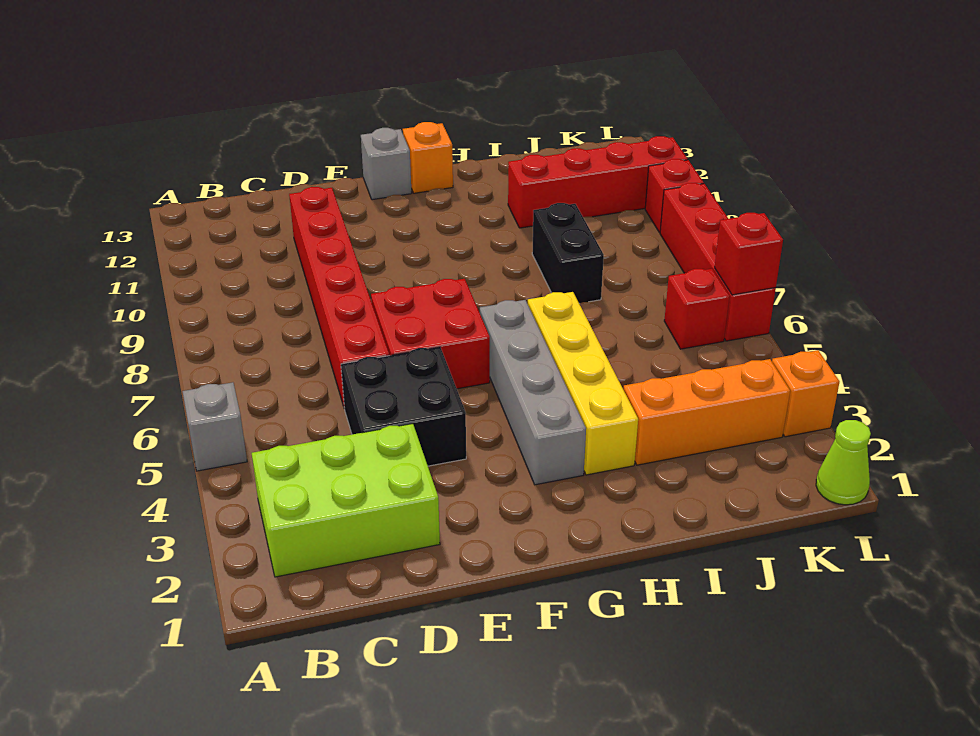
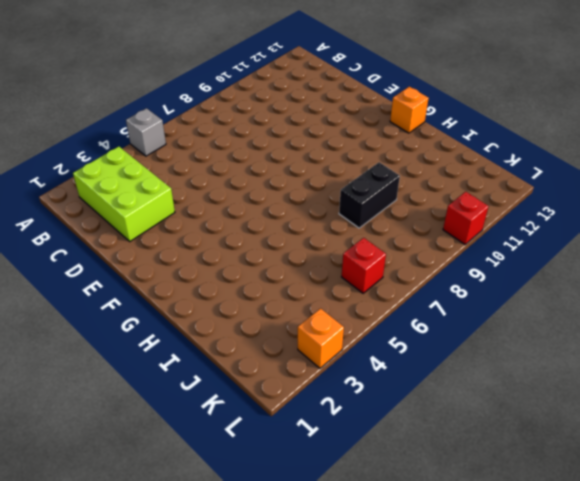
none -> black brick D4:E5 level 1
none -> red brick D6:D11 level 1
none -> red brick E6:F7 level 1

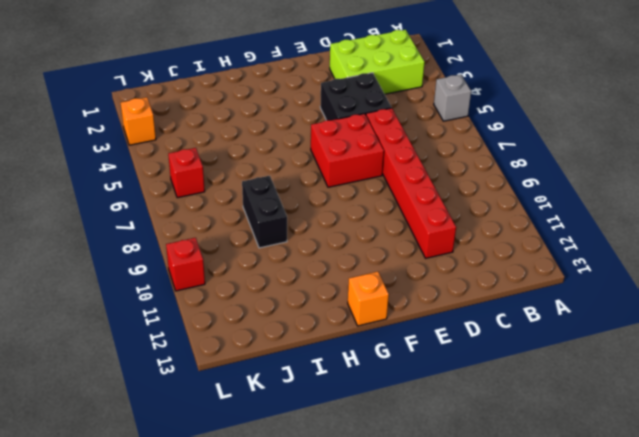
none -> grey brick F13 level 1
none -> grey brick G3:G6 level 1
none -> yellow brick H3:H6 level 1

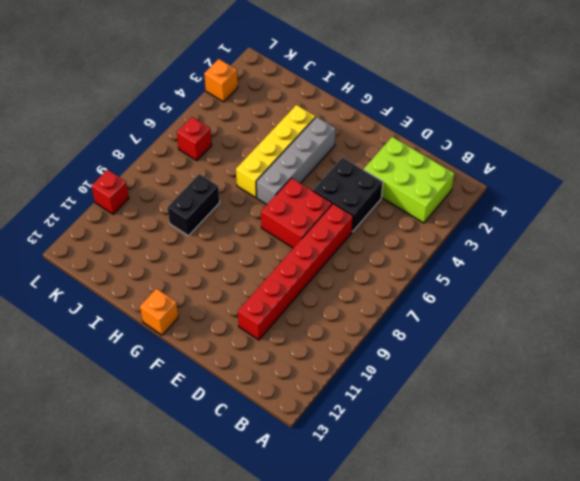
none -> grey brick A5 level 1
none -> grey brick F13 level 1
none -> orange brick I3:K3 level 1

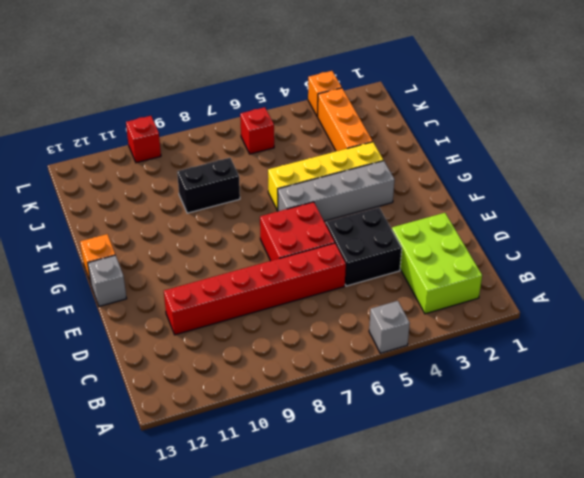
none -> red brick I11:L11 level 1
none -> lime cone L1 level 1
none -> red brick L6:L9 level 1

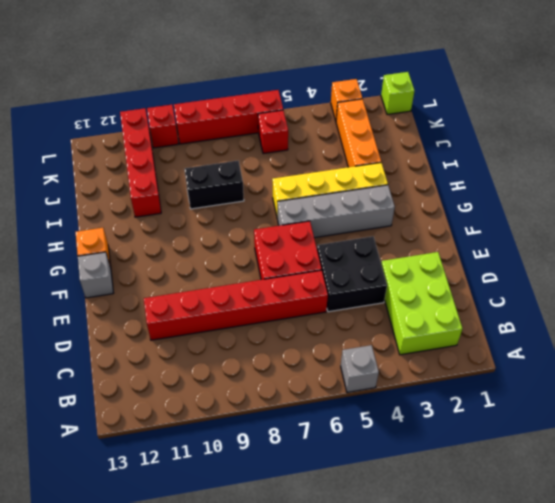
lime brick L1 level 1 -> lime cone L1 level 1
none -> red brick L6 level 2

